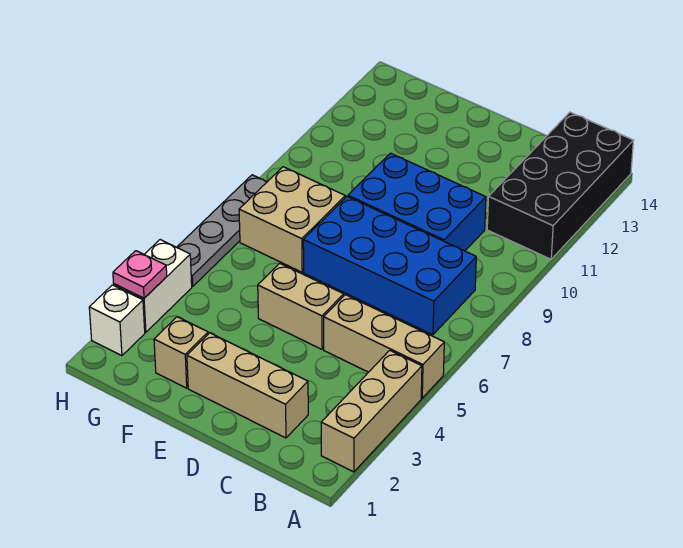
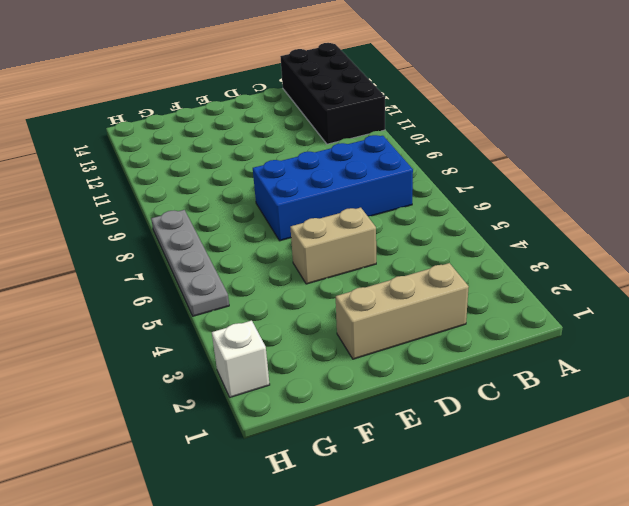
none -> tan brick A2:A4 level 1
none -> tan brick A5:C5 level 1
none -> blue brick C9:E10 level 1

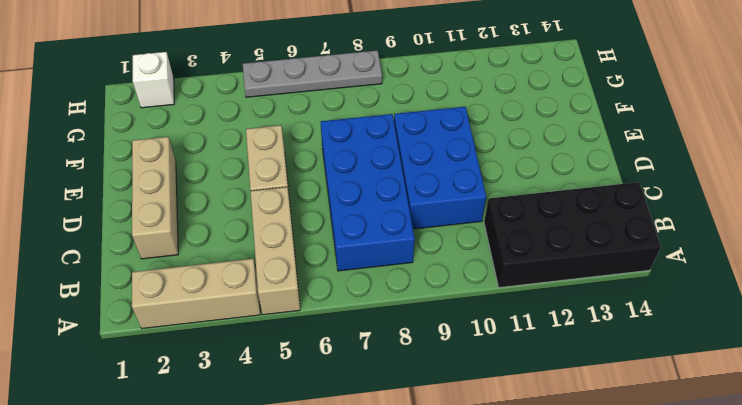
none -> tan brick F2 level 1
none -> tan brick F7:G8 level 1
none -> white brick H3:H4 level 1

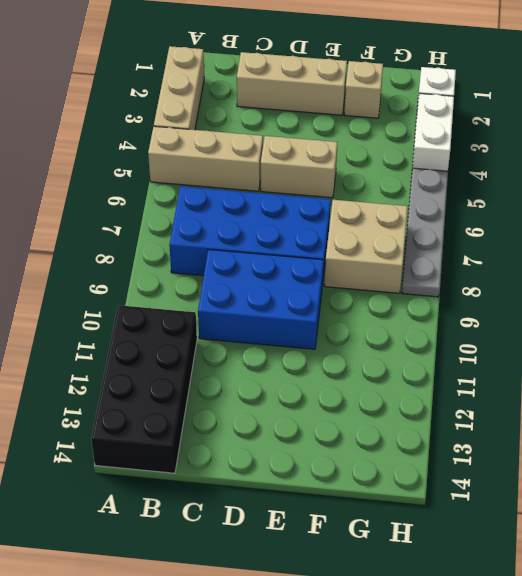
none -> pink plate H3 level 2

